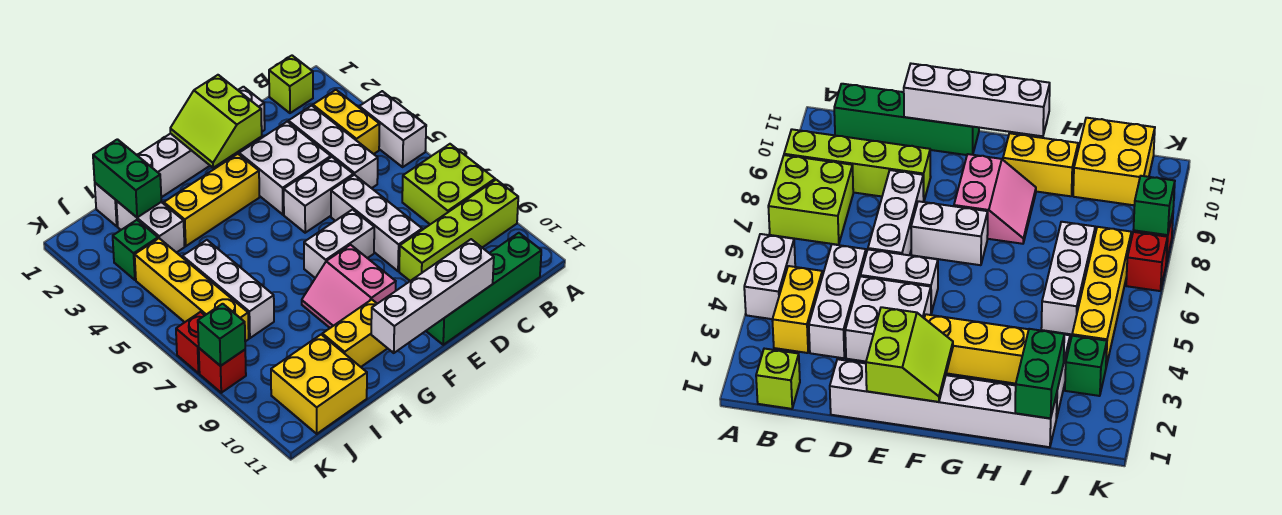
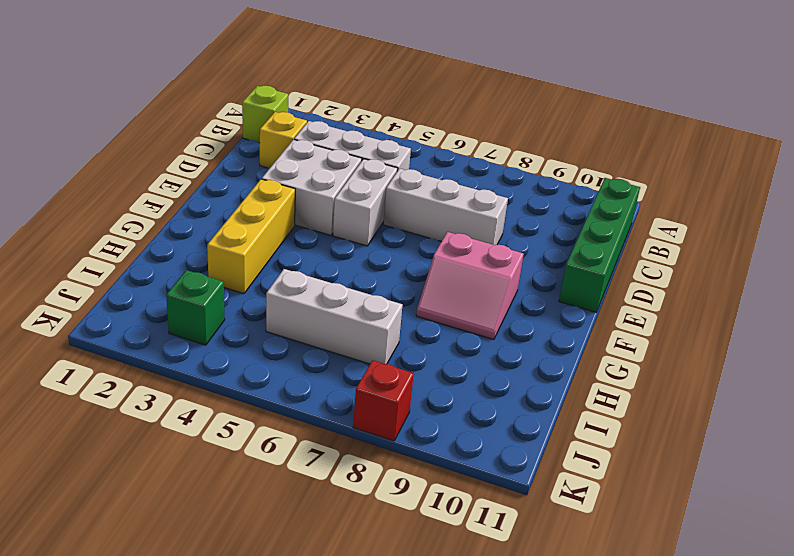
yellow brick C2 level 1 -> none
none -> white brick A4:A5 level 1
none -> lime brick A7:B8 level 1
none -> lime brick A9:D9 level 1

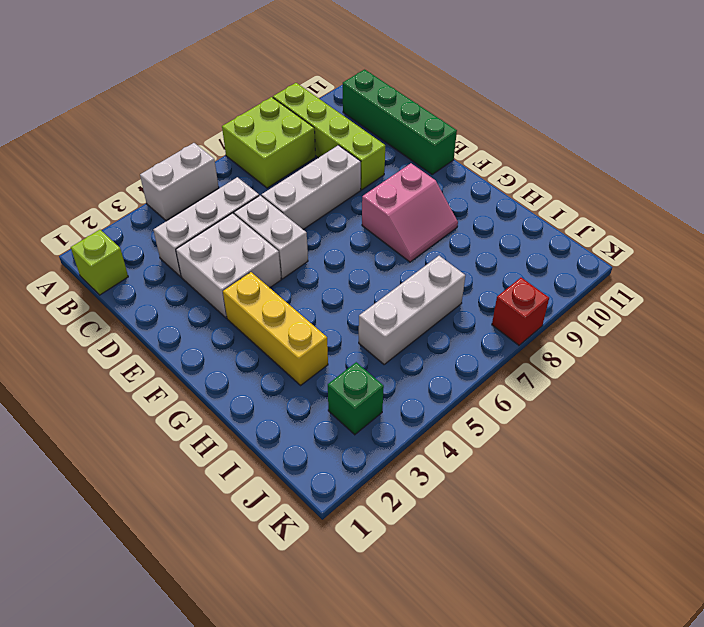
none -> yellow brick B3:B4 level 1
none -> white brick D1:I1 level 1
none -> white brick E7:F7 level 1

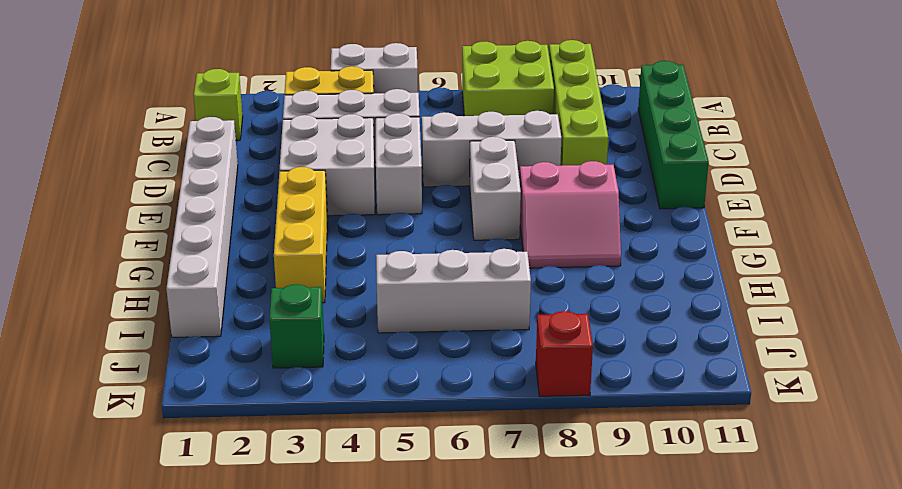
none -> yellow brick G10:H10 level 1
none -> white brick I2:I3 level 1
none -> yellow brick I10:J11 level 1

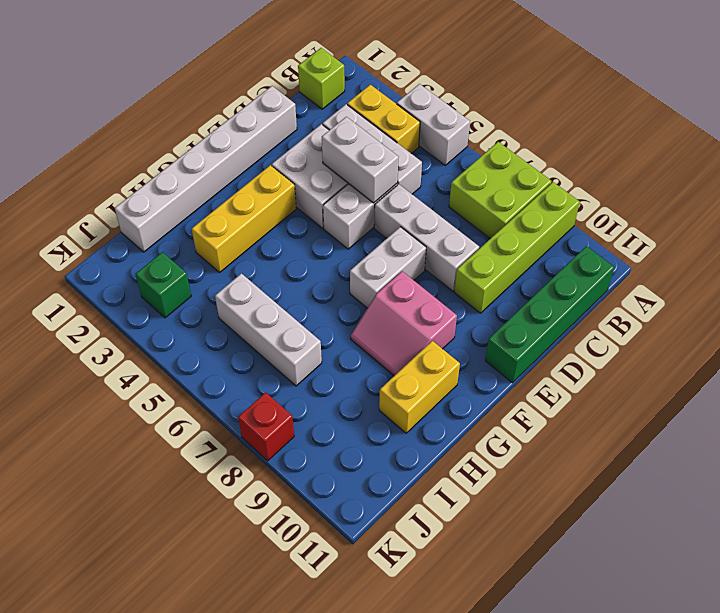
white brick D4:D5 level 2 -> white brick I2:I3 level 1
none -> yellow brick I10:J11 level 1
none -> yellow brick J4:J7 level 1
none -> red brick K7 level 1

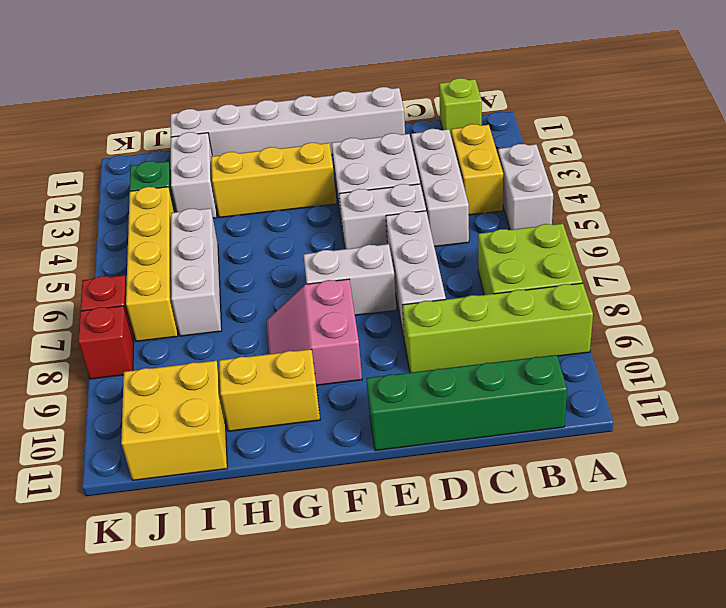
none -> white brick D11:G11 level 2
none -> lime slope E1:F2 level 2 top E
none -> green brick I1:I2 level 2

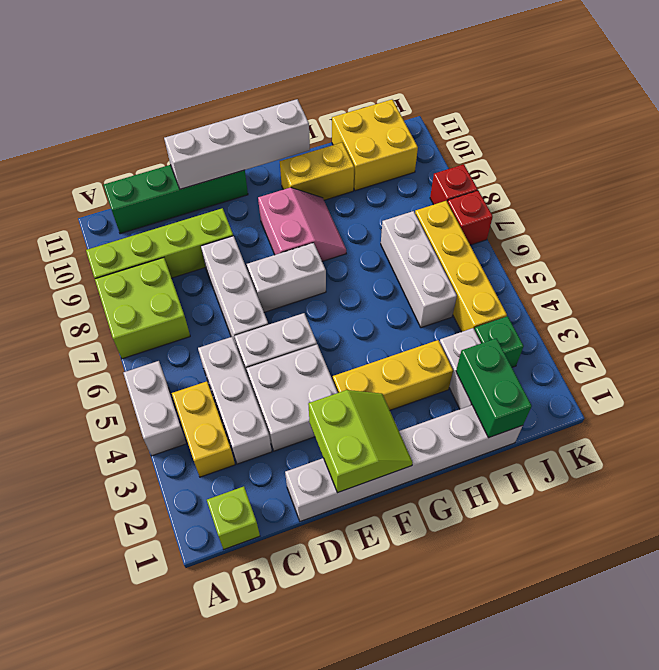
none -> green brick K8 level 2

